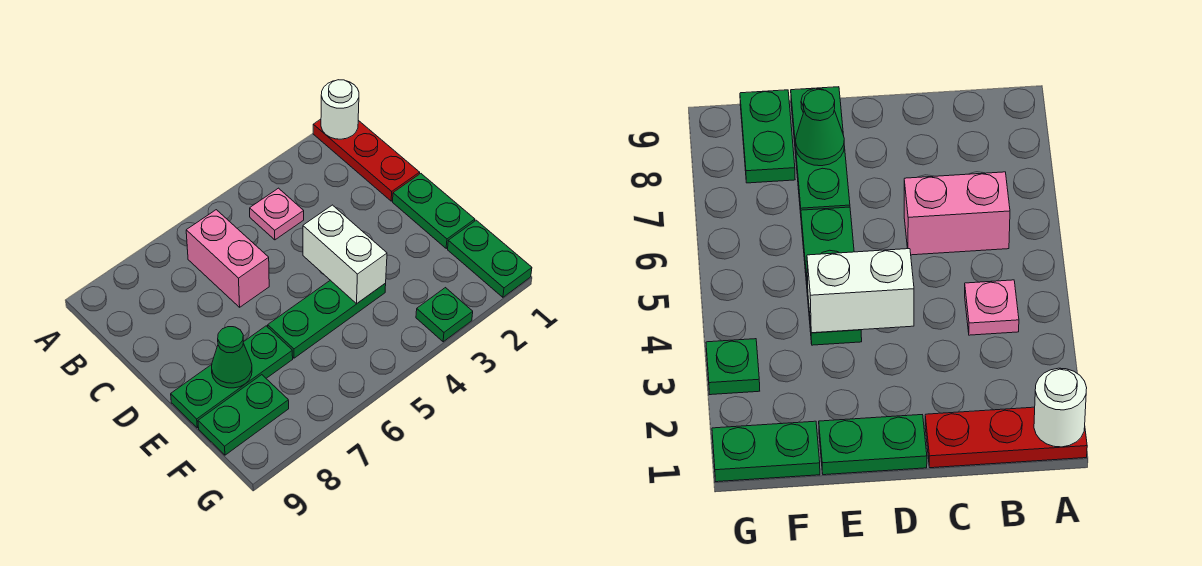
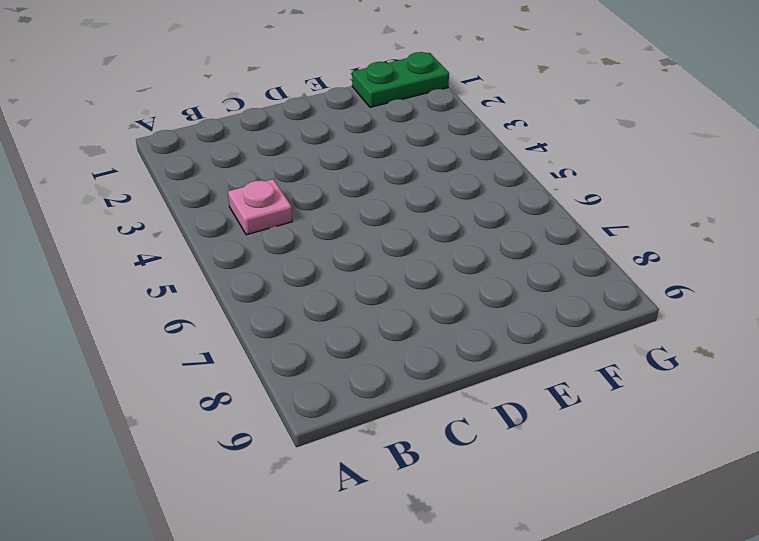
none -> red plate A1:C1 level 1
none -> pink brick B6:C6 level 1
none -> green plate D1:E1 level 1

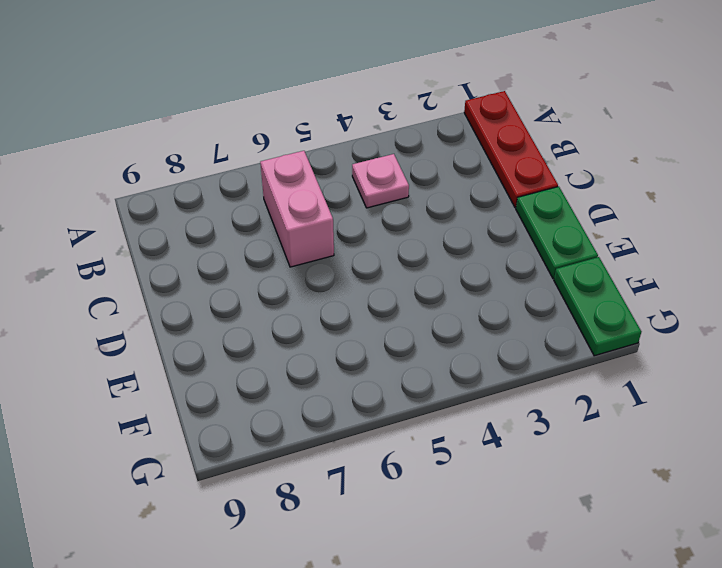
none -> green plate E4:E6 level 1
none -> green plate E7:E9 level 1
none -> green plate F8:F9 level 1

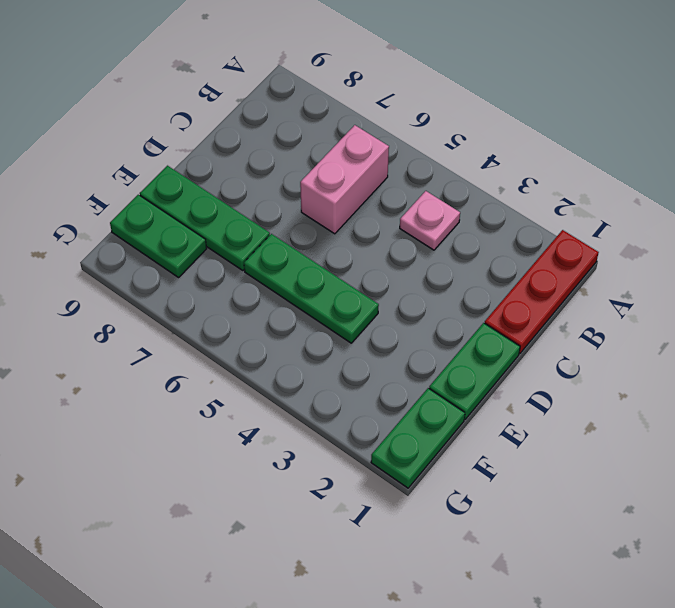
none -> green plate G3 level 1
none -> white round brick A1 level 2
none -> white brick D4:E4 level 2

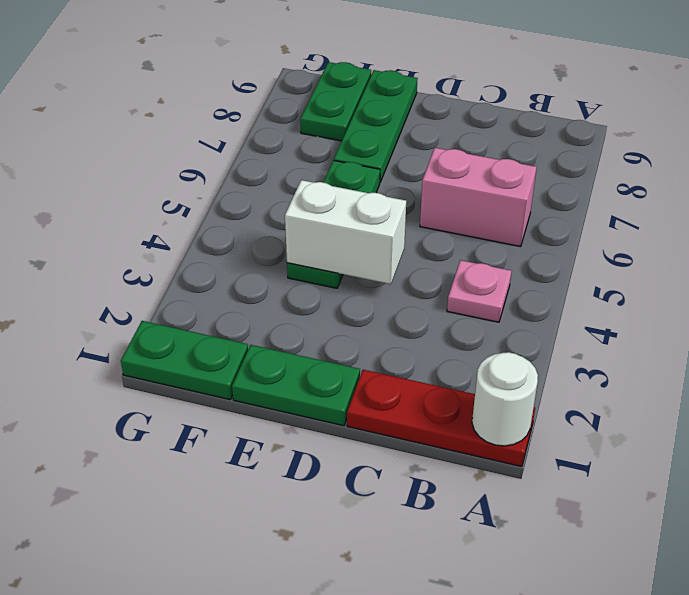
none -> green plate G3 level 1
none -> green cone E8 level 2

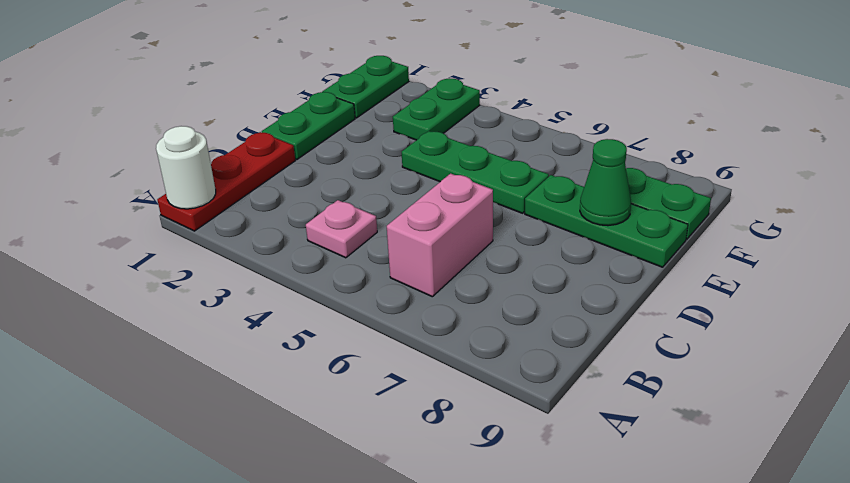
green plate F3:G3 level 1 -> green plate G3 level 1
none -> white brick D4:E4 level 2

